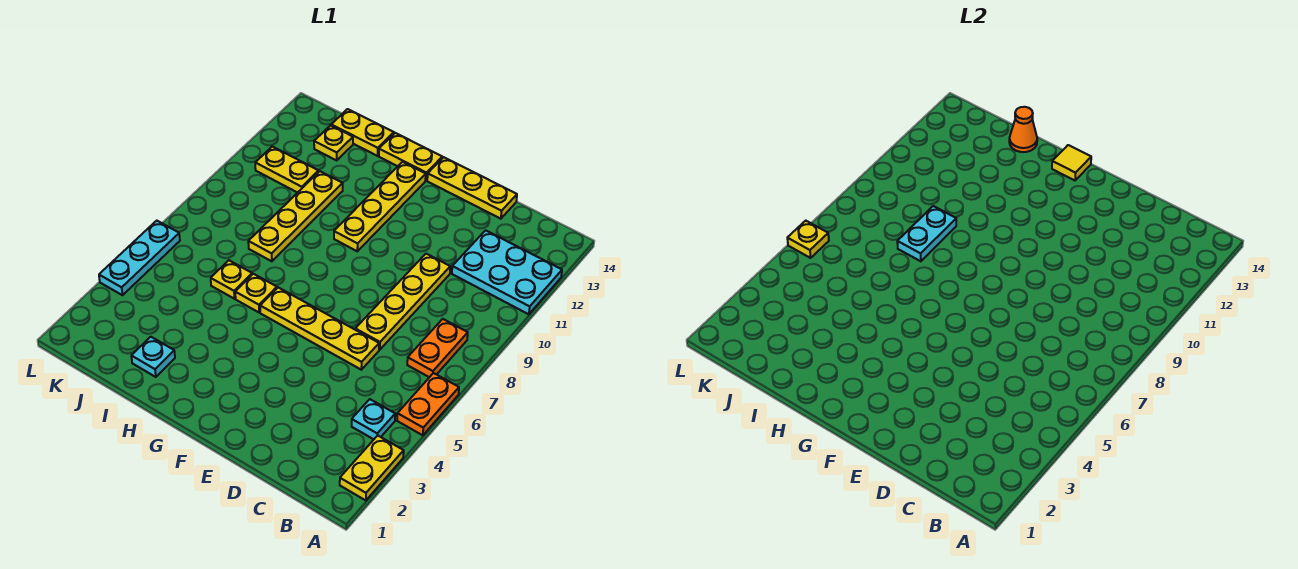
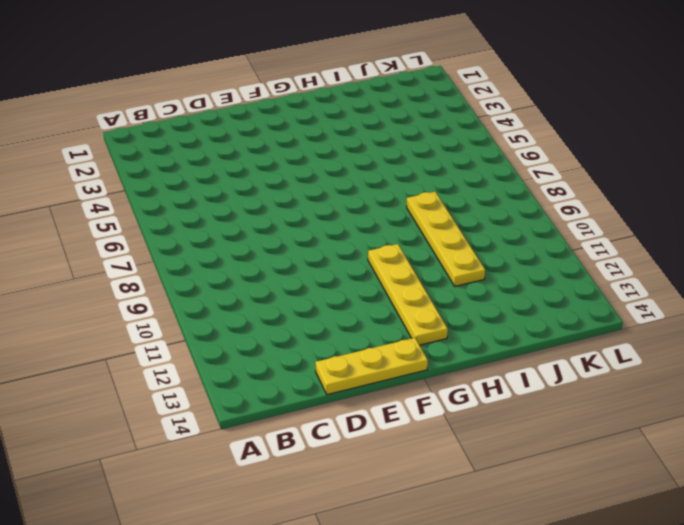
none -> yellow plate A2:A3 level 1
none -> orange plate A5:A6 level 1
none -> cyan plate A11:C12 level 1

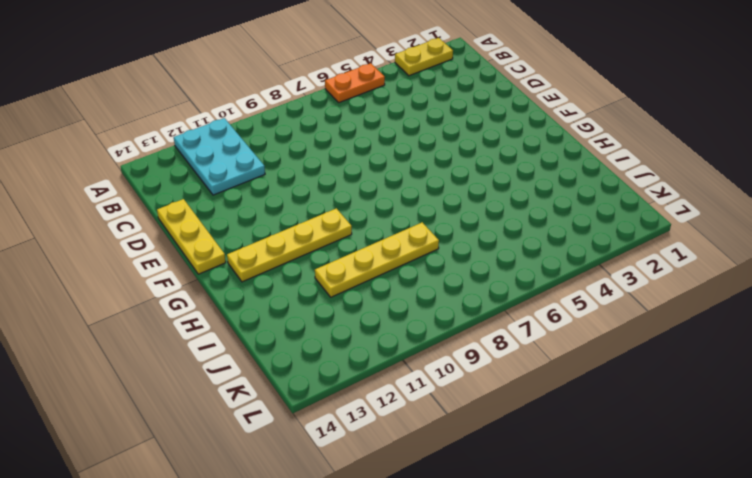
none -> cyan plate B4 level 1
none -> orange plate B7:B8 level 1
none -> yellow plate D6:G6 level 1

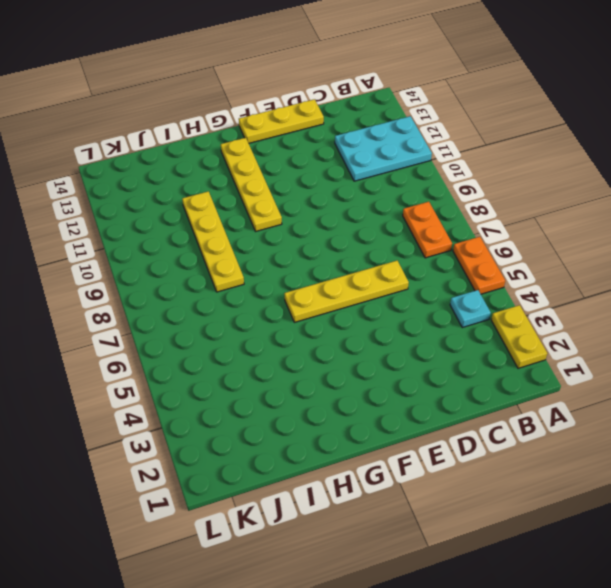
none -> yellow plate D7:D10 level 1
none -> yellow plate G14:H14 level 1
none -> yellow plate H6 level 1

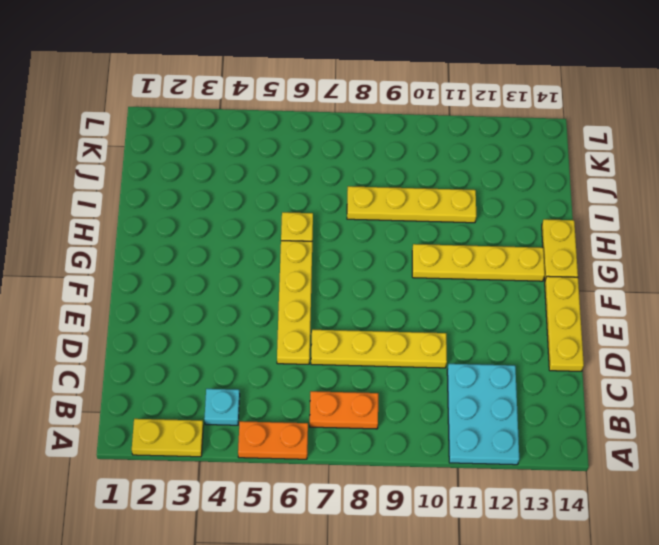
none -> cyan plate I2 level 1
none -> yellow plate I6 level 1
none -> yellow plate I14:J14 level 1

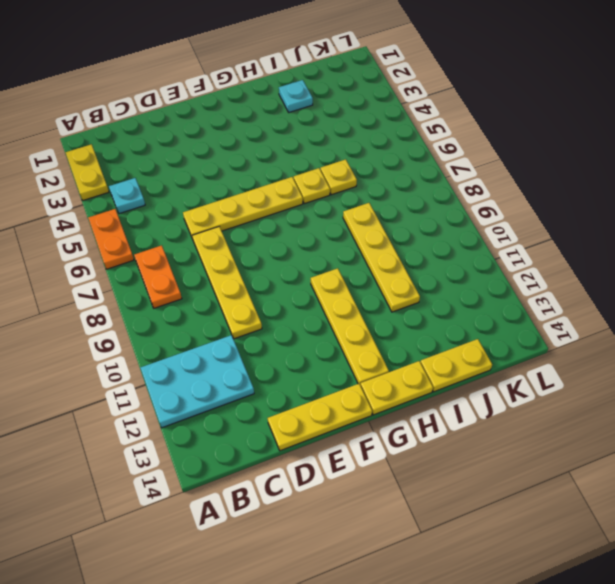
none -> yellow plate J11:K11 level 1
none -> yellow plate J13 level 1
none -> cyan plate L4:L6 level 1

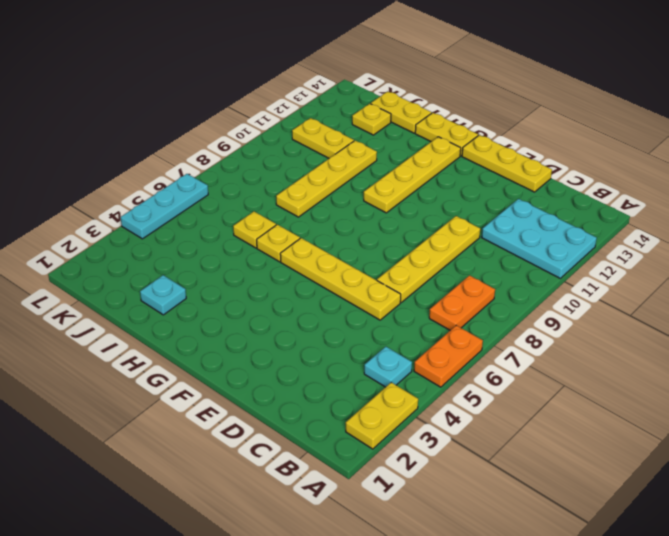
none -> yellow tile G14 level 2
none -> cyan plate I8:I9 level 2
none -> orange cone I14 level 2

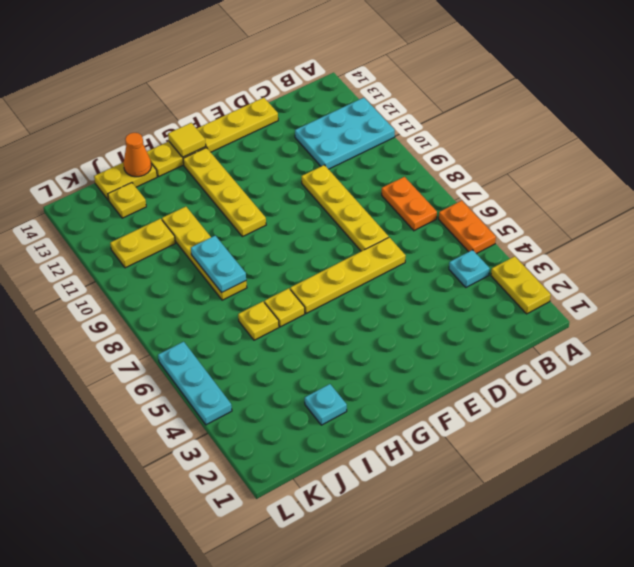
none -> yellow plate L6 level 2

